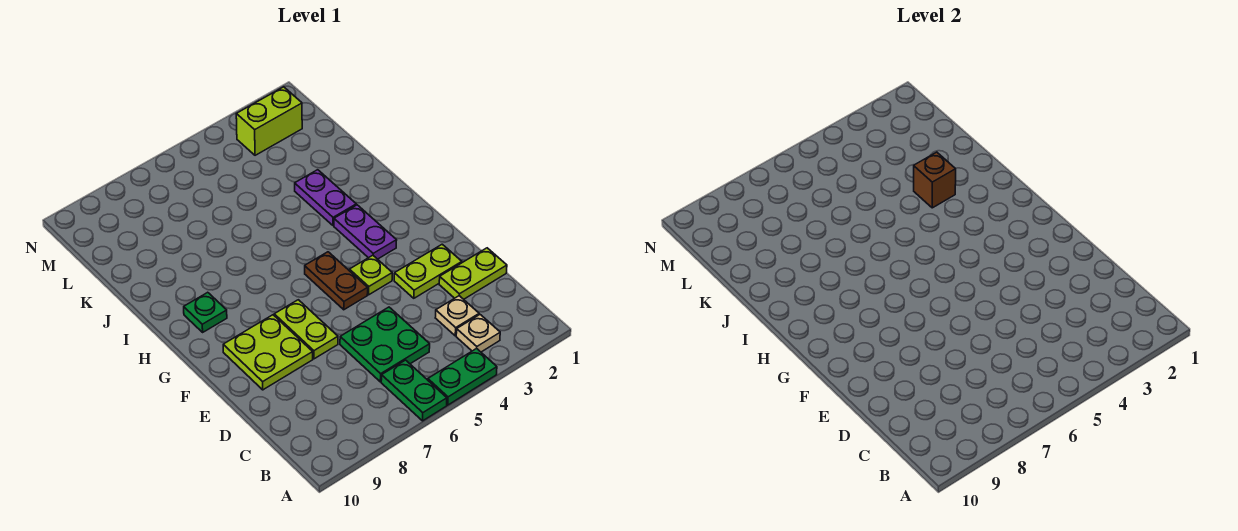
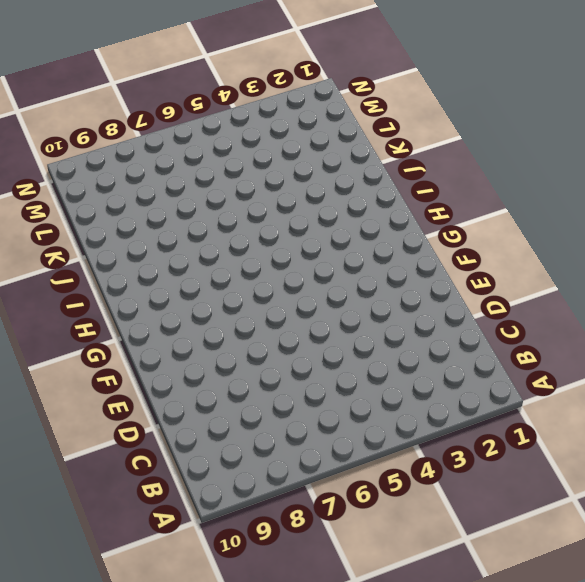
none -> green plate A4:A5 level 1
none -> green plate A6:B6 level 1
none -> tan plate B3 level 1

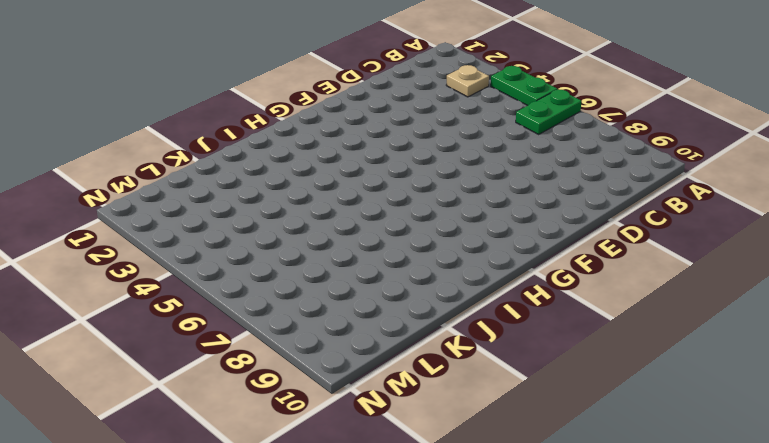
none -> tan plate C3 level 1
none -> green plate C5:D6 level 1
none -> lime plate D1:D2 level 1

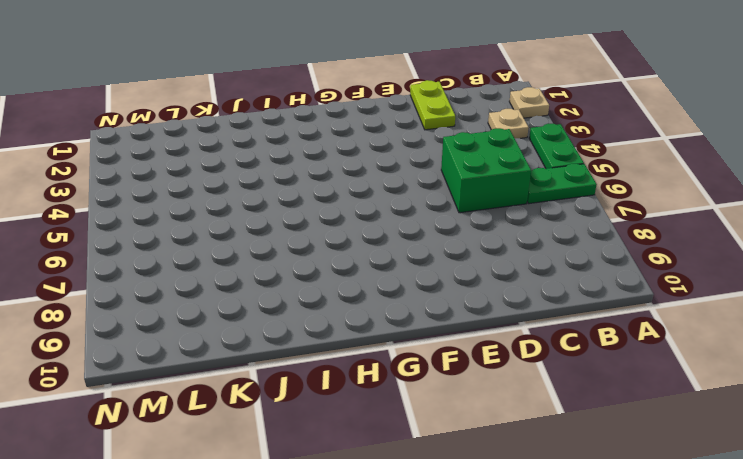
tan plate A2 level 1 -> tan plate C3 level 1
green brick C5:D6 level 1 -> green plate C5:D6 level 1
none -> lime plate E2:E3 level 1
none -> lime plate E7:F7 level 1
none -> lime plate E8:F9 level 1

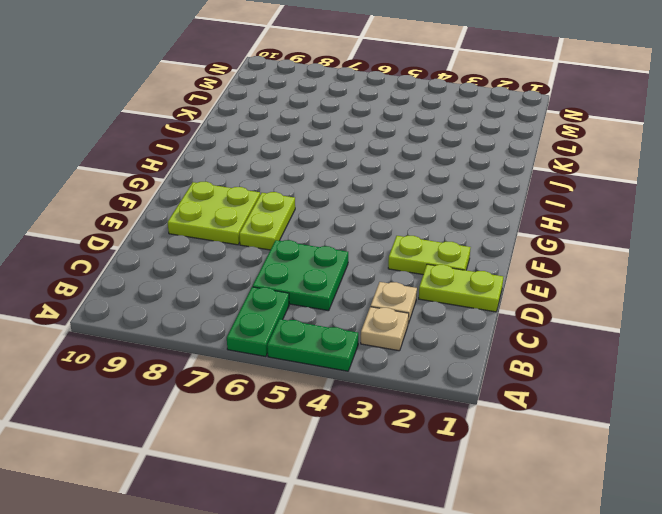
none -> lime plate F4 level 1
none -> brown plate F5:G5 level 1
none -> purple plate G3:H3 level 1

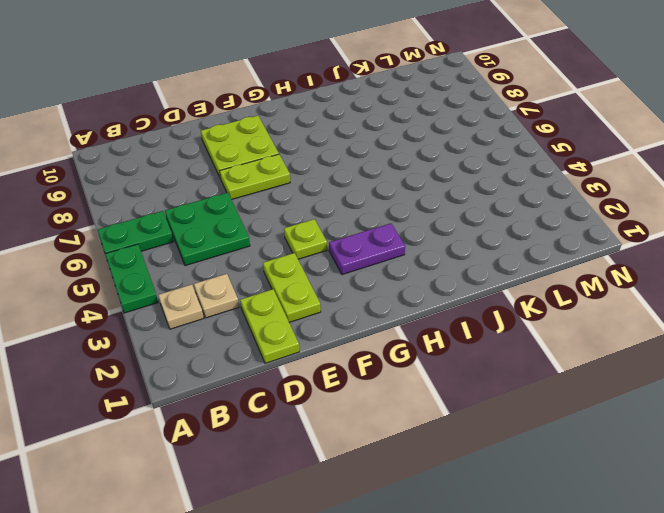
none -> brown plate F5:G5 level 1
none -> green plate H9 level 1
none -> purple plate I3:J3 level 1

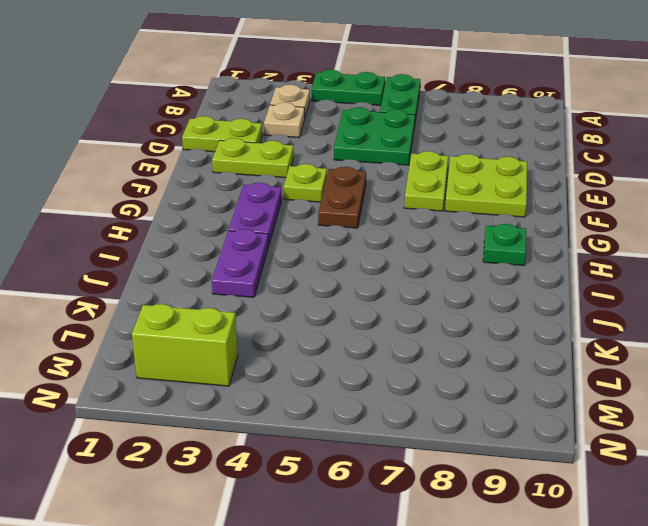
none -> brown brick J3 level 2

